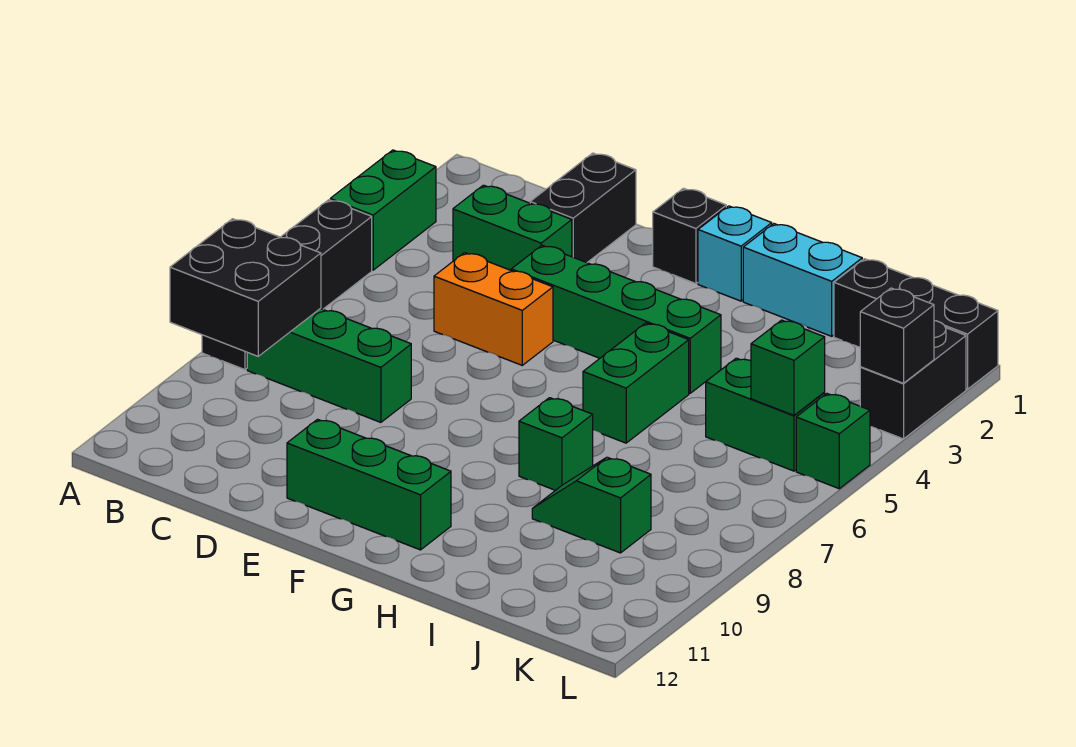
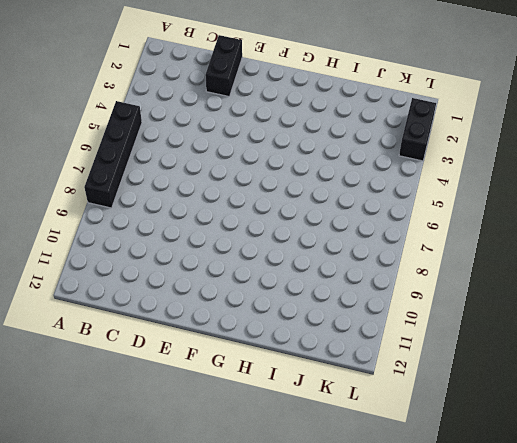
none -> green brick A3:A4 level 1
none -> green brick B8:D8 level 1
none -> green brick C3:D3 level 1

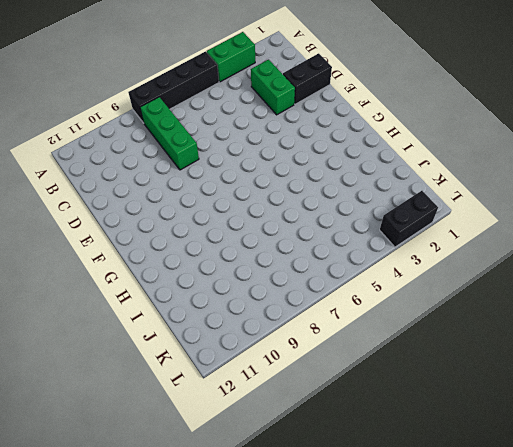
none -> orange brick D5:E5 level 1
none -> green brick E4:H4 level 1
none -> green brick E11:G11 level 1

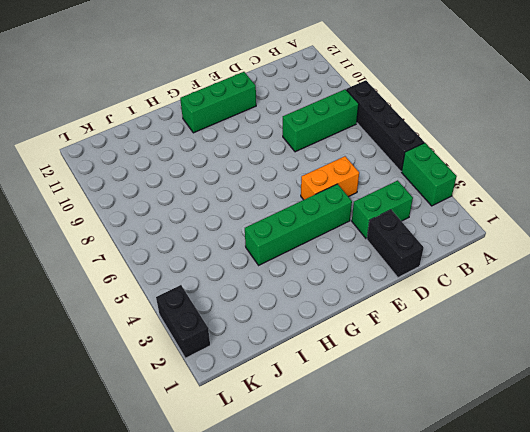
none -> black brick F1 level 1
none -> cyan brick G1 level 1
none -> cyan brick H1:I1 level 1

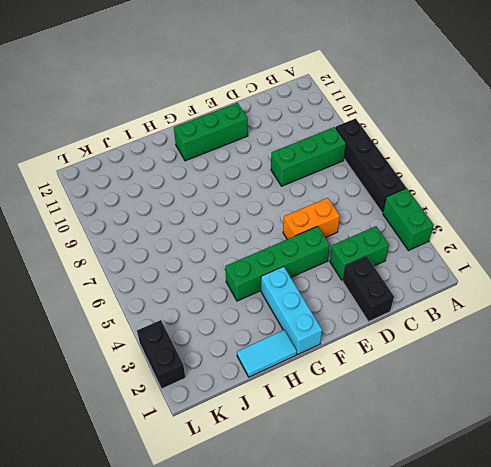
cyan brick G1:G3 level 1 -> cyan brick G1 level 1
cyan tile H1:I1 level 1 -> cyan brick H1:I1 level 1
none -> black brick F1 level 1
none -> green brick H5:H6 level 1
none -> green brick H8 level 1

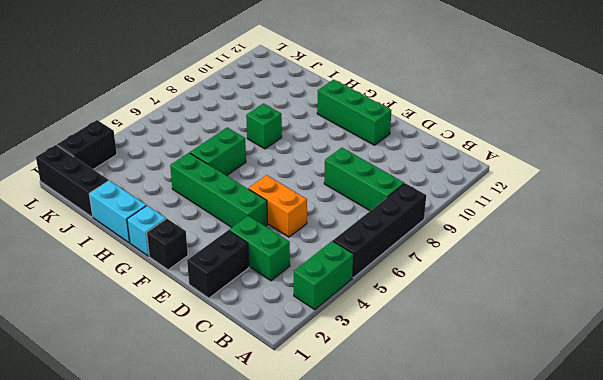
none -> green slope I9:J9 level 1 top J
none -> green brick J5:K5 level 1
none -> green brick L5 level 1

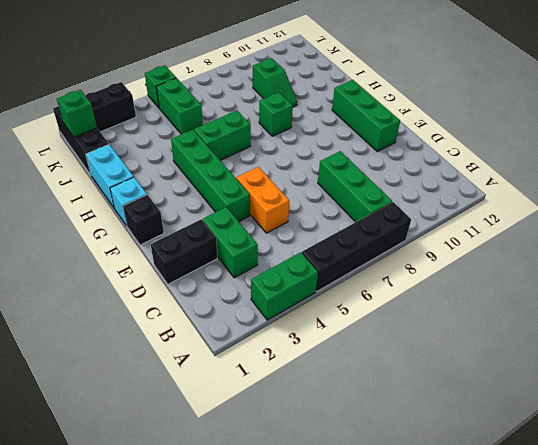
green brick K1 level 2 -> green brick K5 level 2
none -> black brick A8:B9 level 2
none -> black brick L3 level 2

